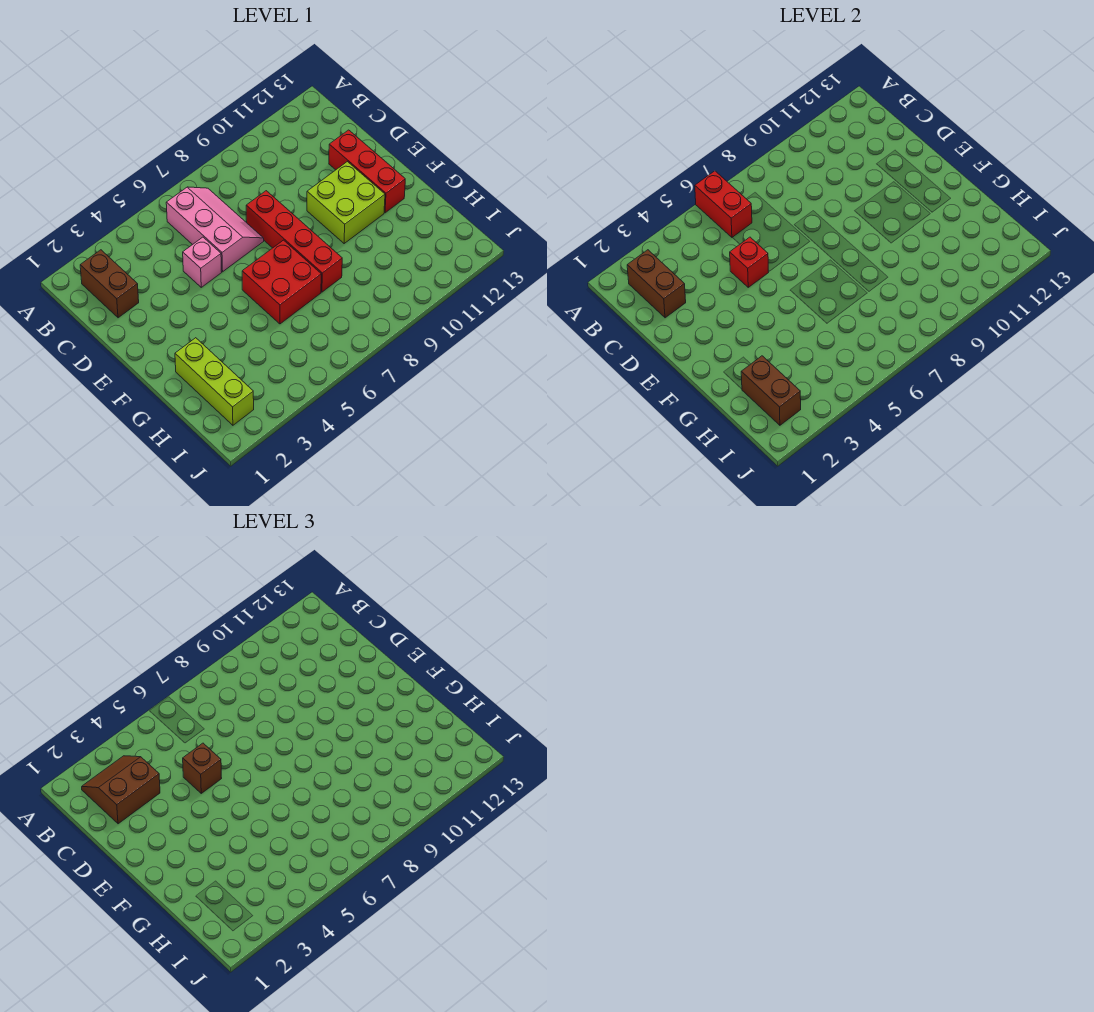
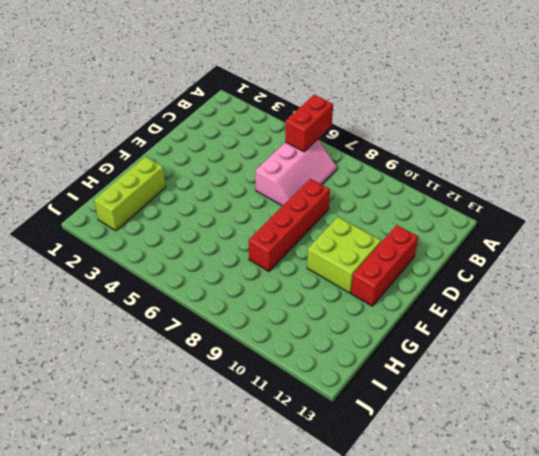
none -> brown brick B2:C2 level 1
none -> pink brick D5 level 1
none -> red brick F6:G7 level 1

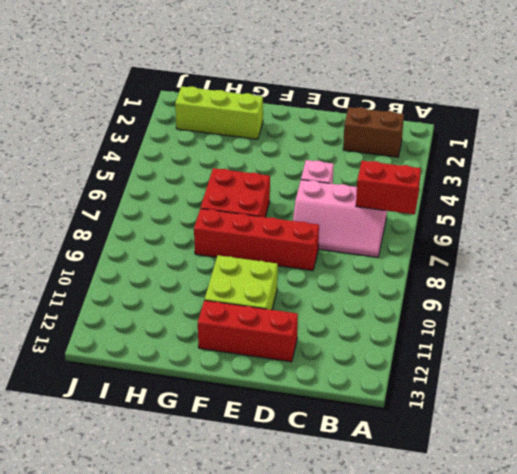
none -> brown brick B2:C2 level 2
none -> red brick D5 level 2
none -> brown brick H2:I2 level 2

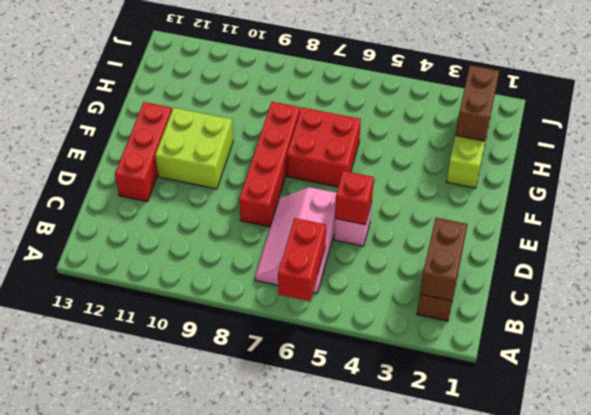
none -> brown slope B2:C3 level 3 top C
none -> brown brick D5 level 3

